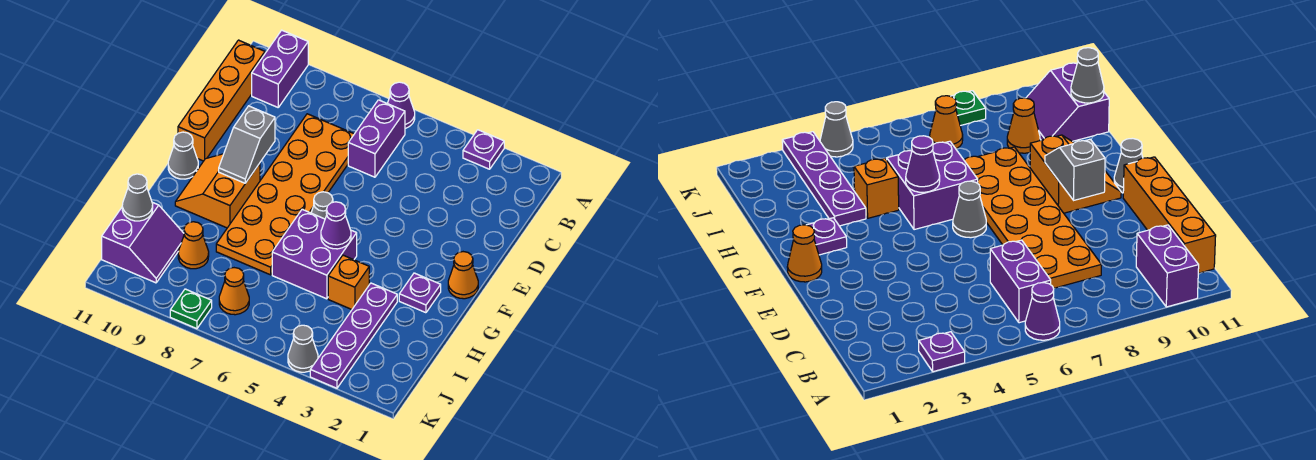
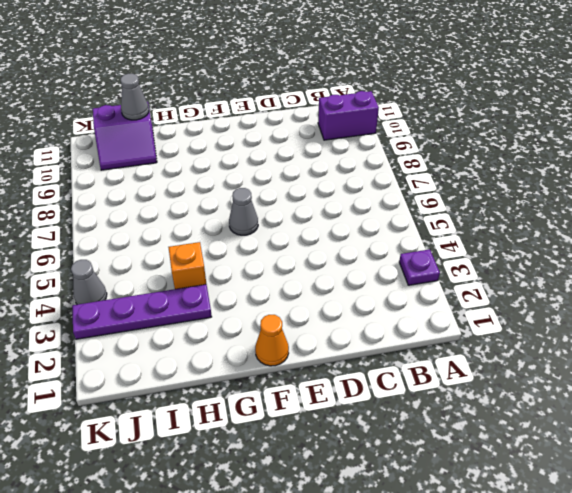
none -> purple cone A6 level 1
none -> purple brick B6:C6 level 1
none -> orange brick B11:E11 level 1

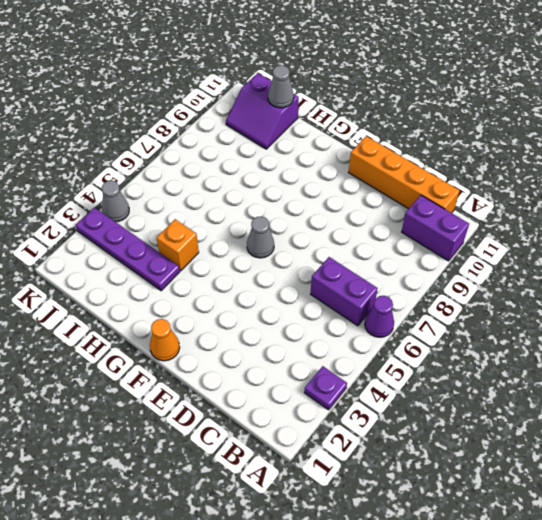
none -> orange plate C7:H8 level 1
none -> orange slope F9:G10 level 1 top 9
none -> grey cone F11 level 1

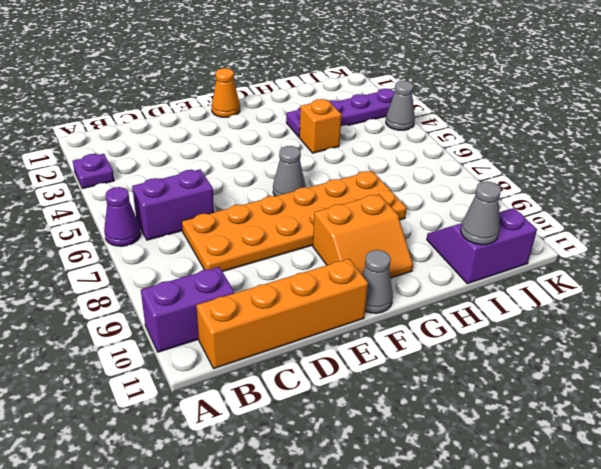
none -> purple plate G2 level 1
none -> purple brick G5:H6 level 1
none -> orange cone I9 level 1

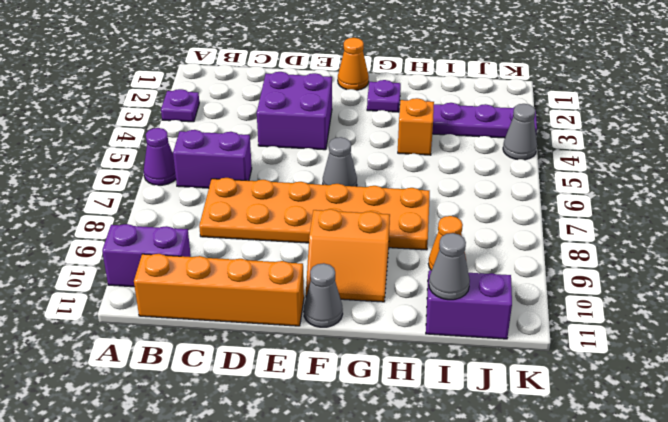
purple brick D3:E4 level 1 -> purple brick G5:H6 level 1
none -> orange cone J7 level 1
none -> green plate K8 level 1
none -> grey slope E9:F9 level 2 top E

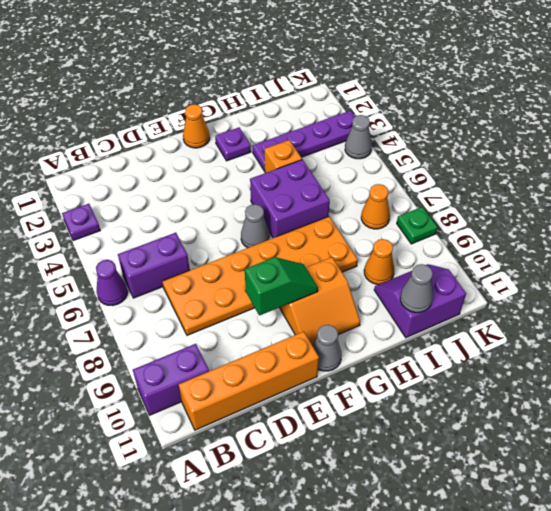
green slope E9:F9 level 2 top E -> grey slope E9:F9 level 2 top E
none -> purple cone G5 level 2

